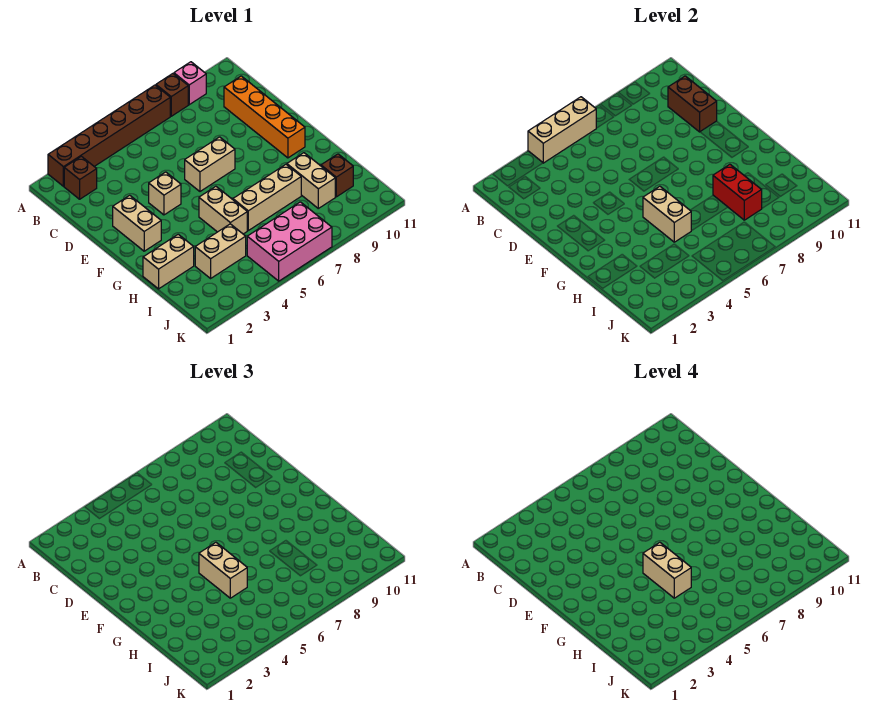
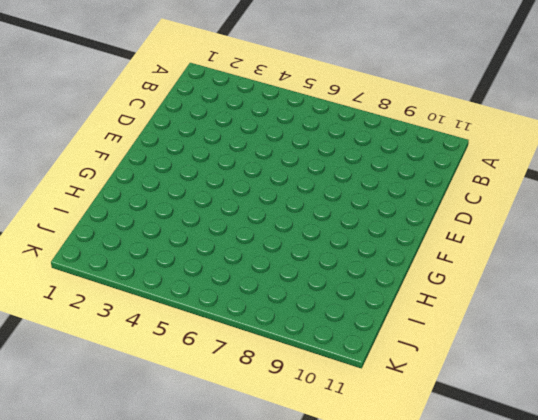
none -> brown brick A2:A7 level 1
none -> brown brick A8 level 1
none -> pink brick A9 level 1

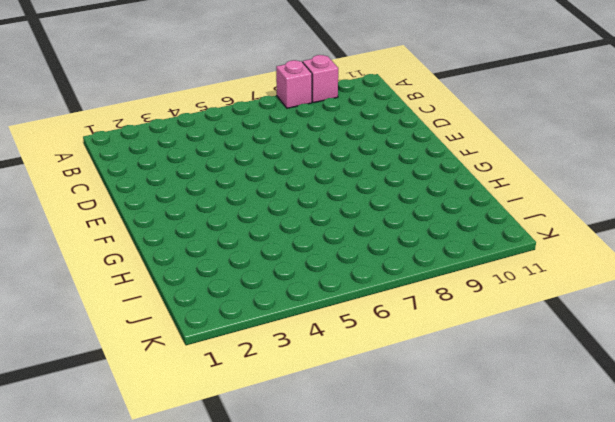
pink brick A8 level 1 -> brown brick A8 level 1
none -> brown brick A2:A7 level 1
none -> brown brick B2 level 1
none -> orange brick C10:F10 level 1

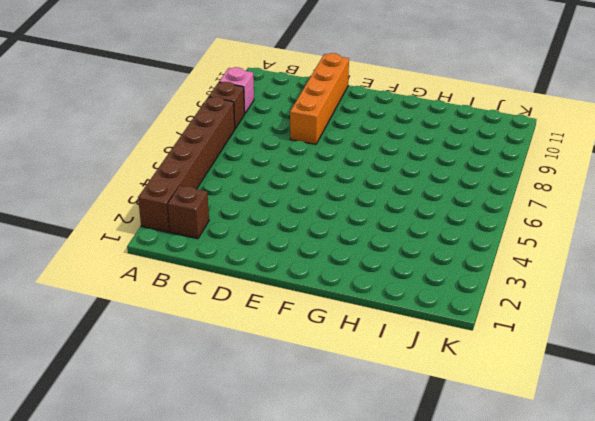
orange brick D8:D11 level 1 -> orange brick C10:F10 level 1
none -> tan brick E2:F2 level 1
none -> tan brick E4 level 1
none -> tan brick E6:E7 level 1

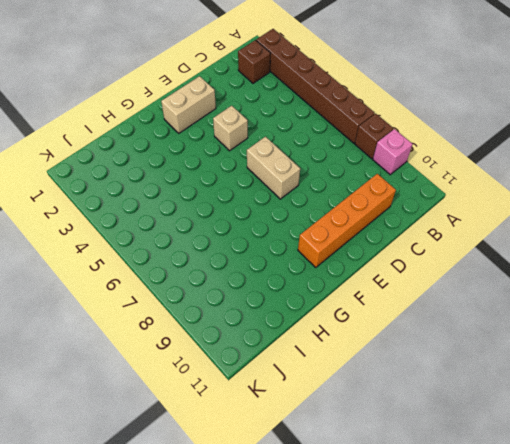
none -> tan brick G5:H5 level 1
none -> tan brick H1:H2 level 1
none -> tan brick H6:H8 level 1

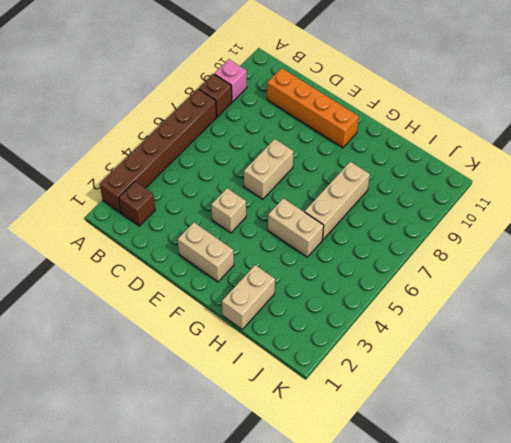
none -> tan brick H9:I9 level 1
none -> tan brick I3:I4 level 1
none -> brown brick I10 level 1

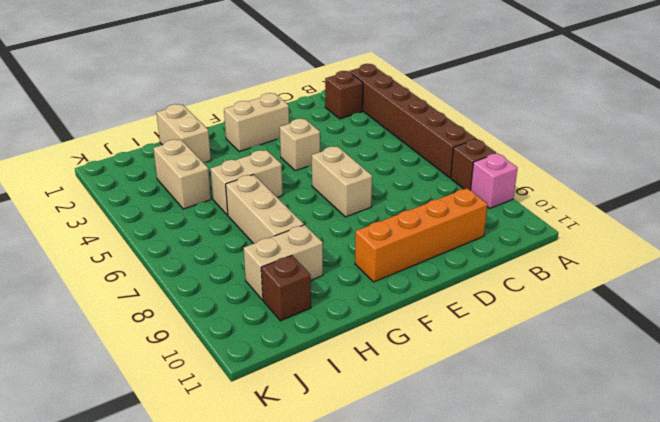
none -> pink brick J5:K7 level 1
none -> tan brick A4:A6 level 2
none -> brown brick C10:D10 level 2

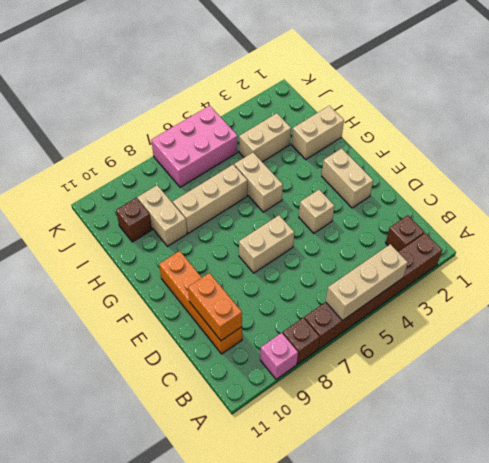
orange brick C10:D10 level 2 -> brown brick C10:D10 level 2
none -> tan brick G5:H5 level 2
none -> red brick H8:I8 level 2
none -> tan brick G5:H5 level 3

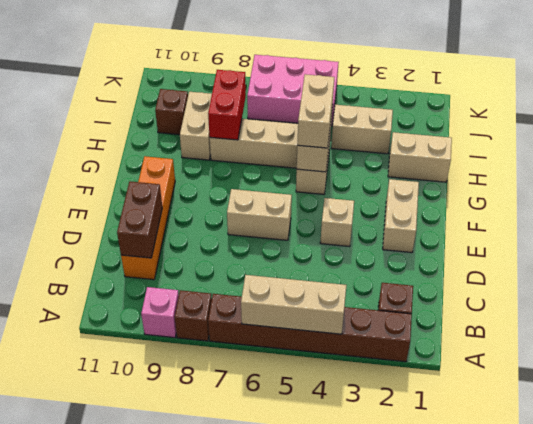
none -> tan brick G5:H5 level 4

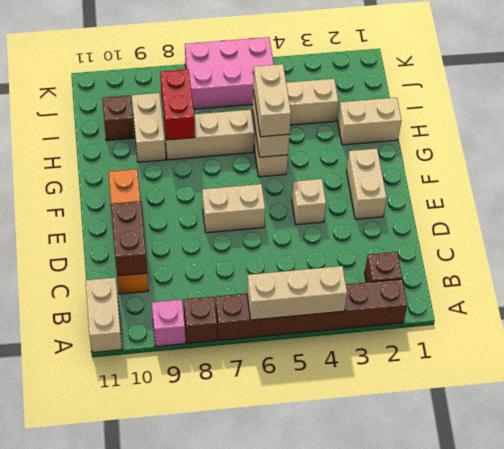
tan brick A11:B11 level 1 -> tan brick G5:H5 level 4

